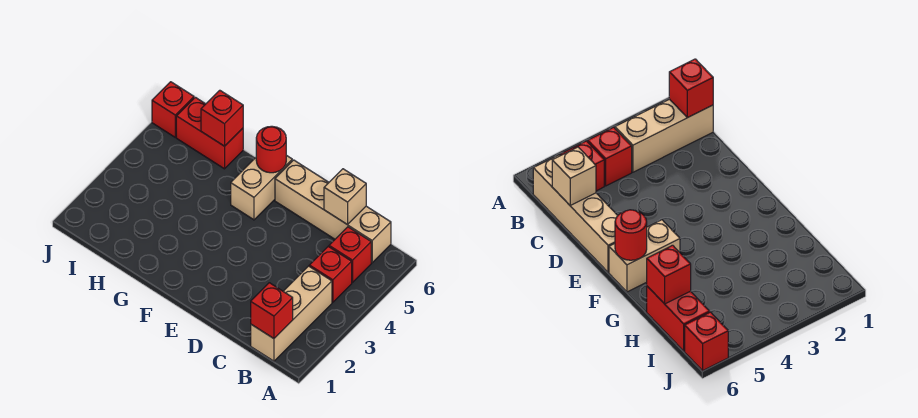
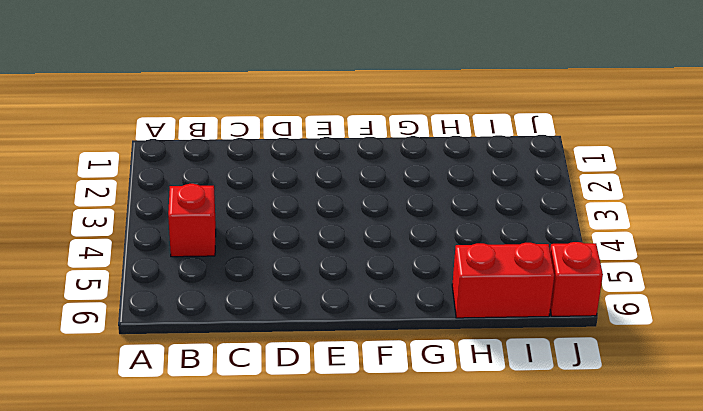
none -> tan brick B1:B3 level 1
none -> red brick B5 level 1

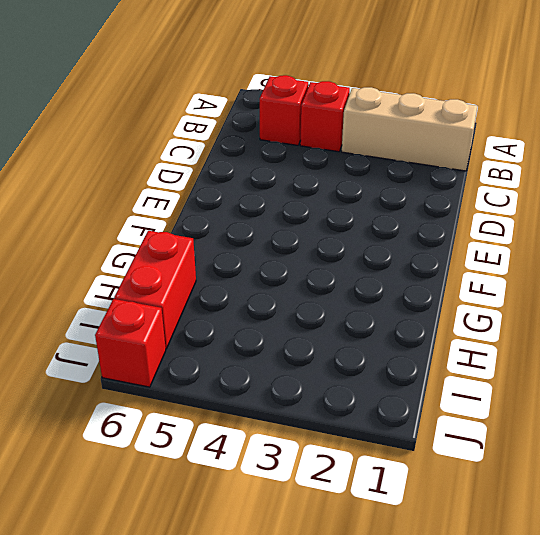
none -> tan brick B6:E6 level 1
none -> tan brick F5:F6 level 1

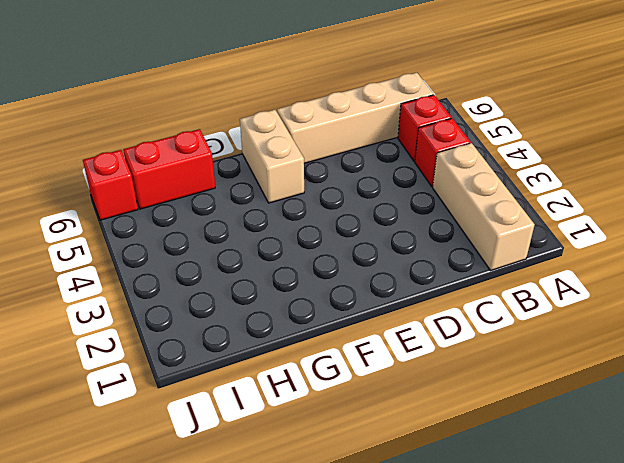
none -> red brick B1 level 2
none -> tan brick C6 level 2

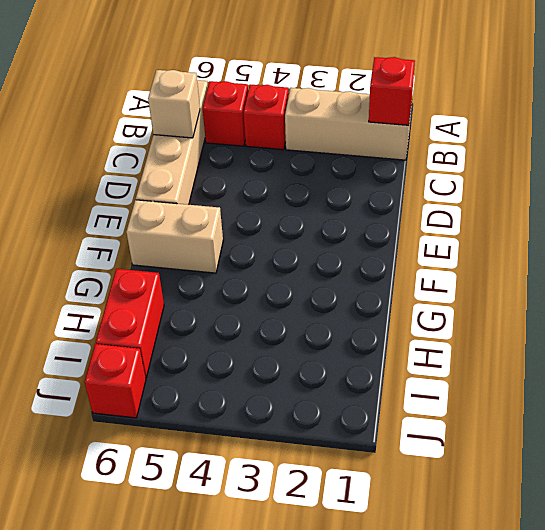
none -> red round brick F6 level 2
none -> red brick H6 level 2

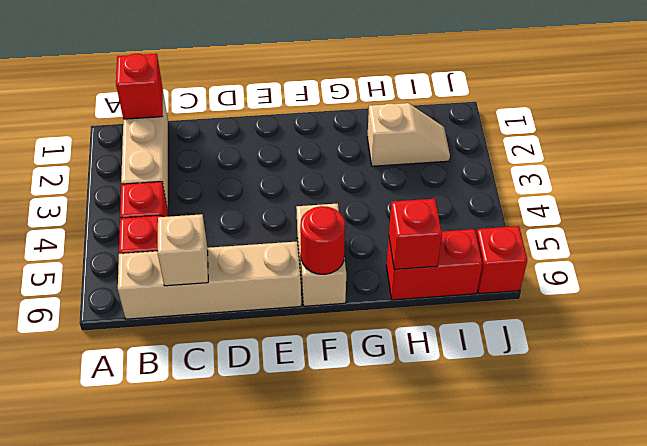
tan slope H2:I2 level 1 top H -> none

